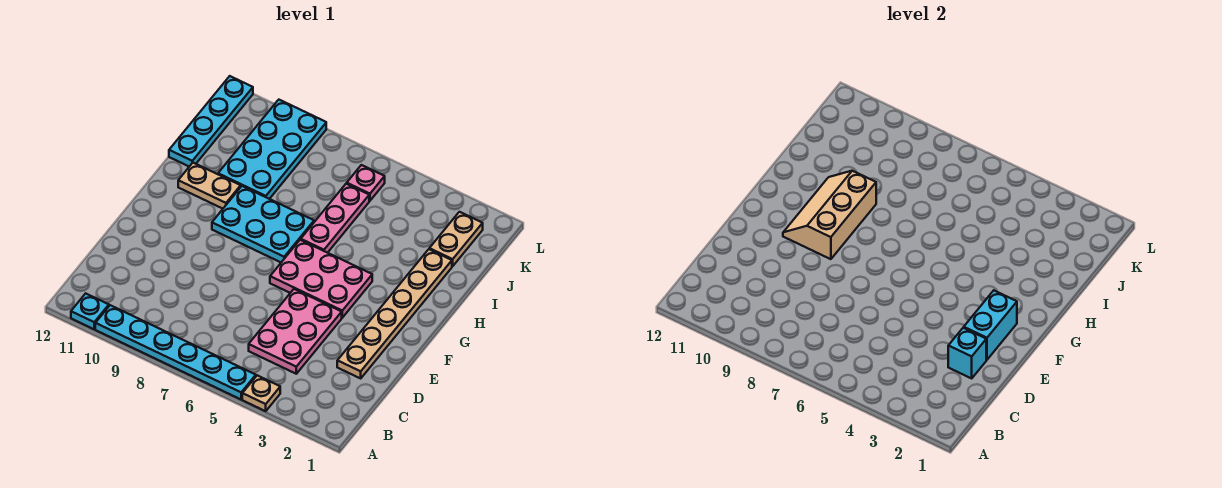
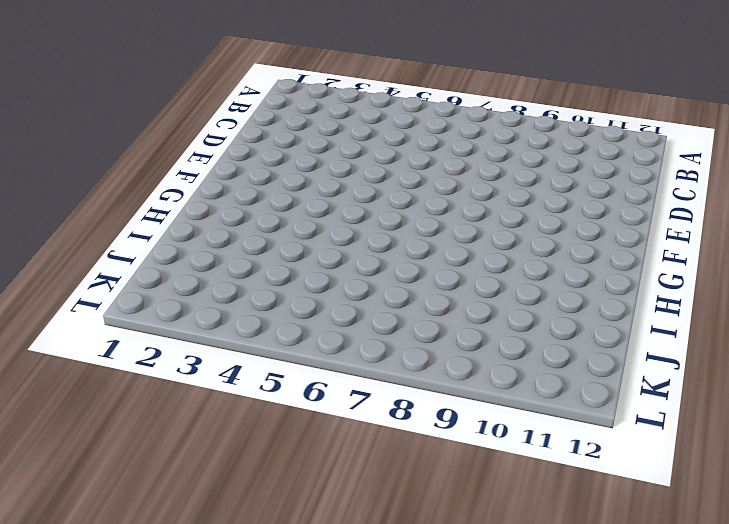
none -> tan plate A4 level 1
none -> cyan plate A5:A10 level 1
none -> cyan plate A11 level 1

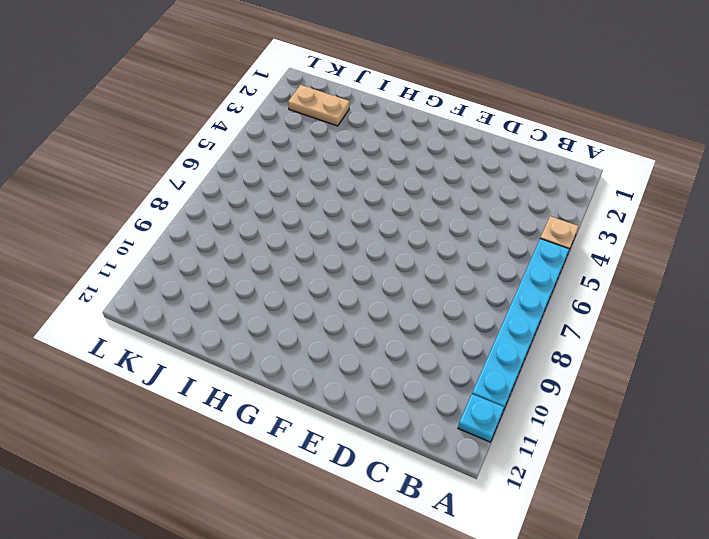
none -> pink plate C4:E5 level 1
none -> tan plate D2:I2 level 1
none -> pink plate F4:G6 level 1

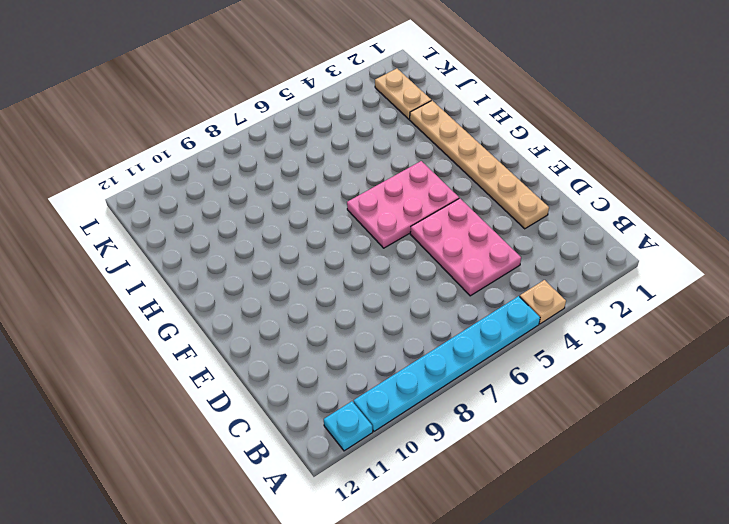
none -> cyan plate G7:H9 level 1
none -> pink plate H6:J6 level 1
none -> tan plate H10:H11 level 1

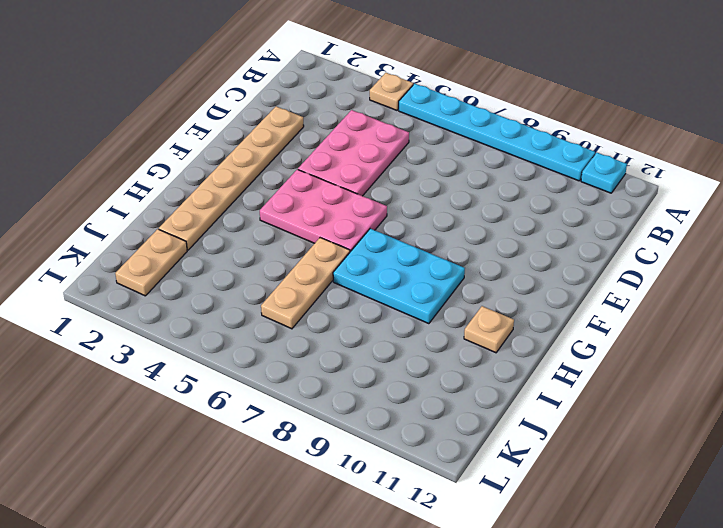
tan plate H6:J6 level 1 -> pink plate H6:J6 level 1
tan plate H11 level 1 -> tan plate H10:H11 level 1
none -> cyan plate I9:L10 level 1
none -> cyan plate I12:L12 level 1
none -> pink plate K6 level 1

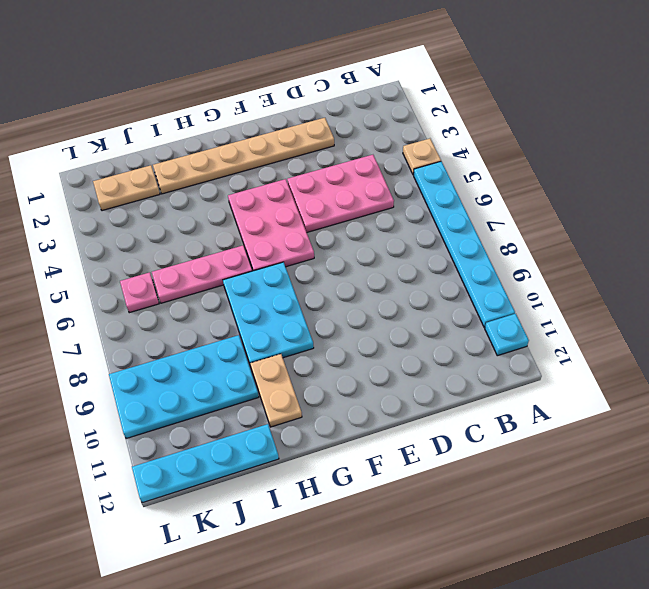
none -> cyan brick D2 level 2
none -> cyan brick E2:F2 level 2
none -> tan slope F9:H10 level 2 top 9

